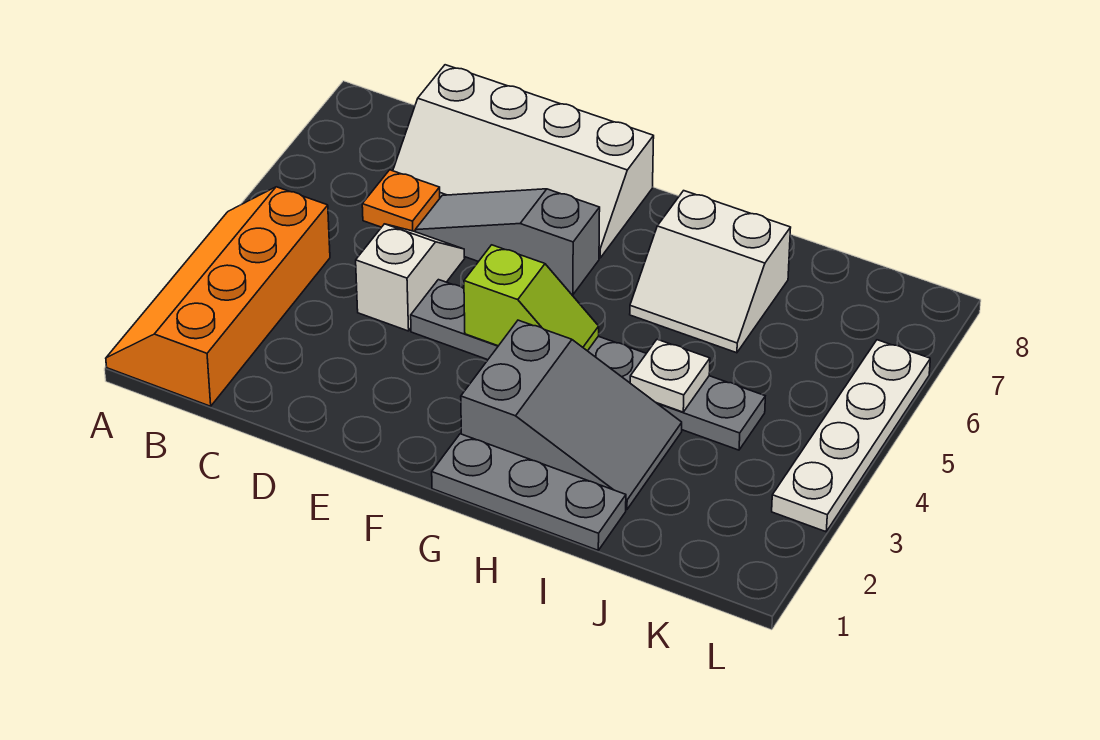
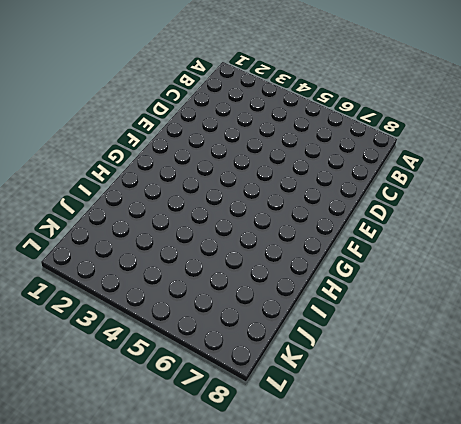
none -> orange slope A1:B4 level 1 top B
none -> orange plate C6 level 1
none -> white slope C7:F8 level 1 top 8

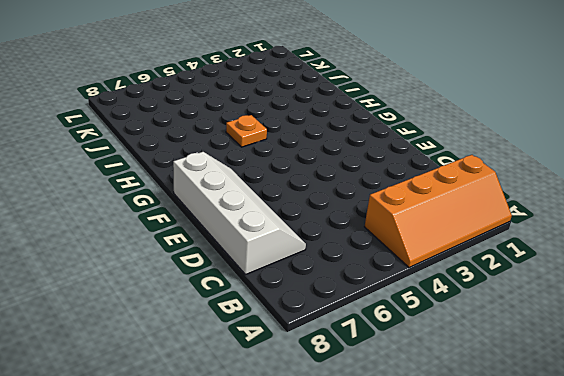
orange plate H5 level 1 -> orange plate C6 level 1
none -> white slope D4:D5 level 1 top 4
none -> grey slope D6:F6 level 1 top F
none -> grey plate E4:J4 level 1

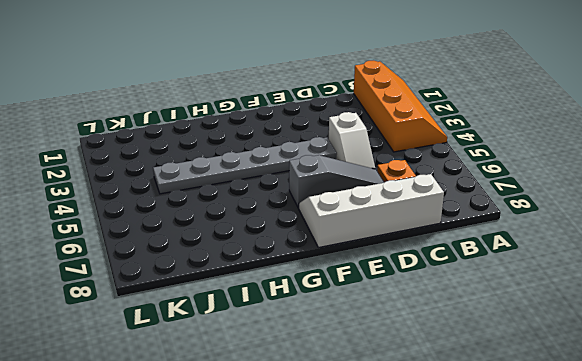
none -> grey plate G1:I1 level 1
none -> grey slope G2:I3 level 1 top G
none -> white slope H6:I7 level 1 top 7

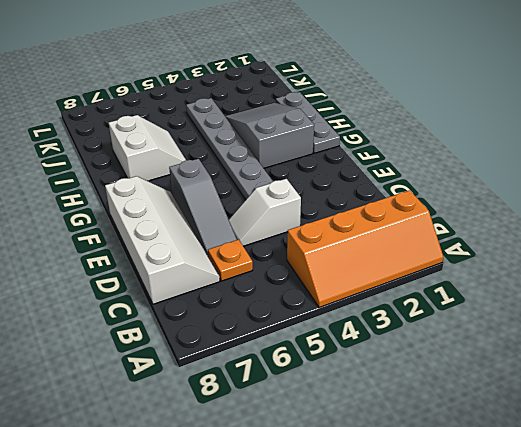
none -> white plate L3:L6 level 1
none -> lime slope F4:G4 level 2 top F
none -> white plate I4 level 2

